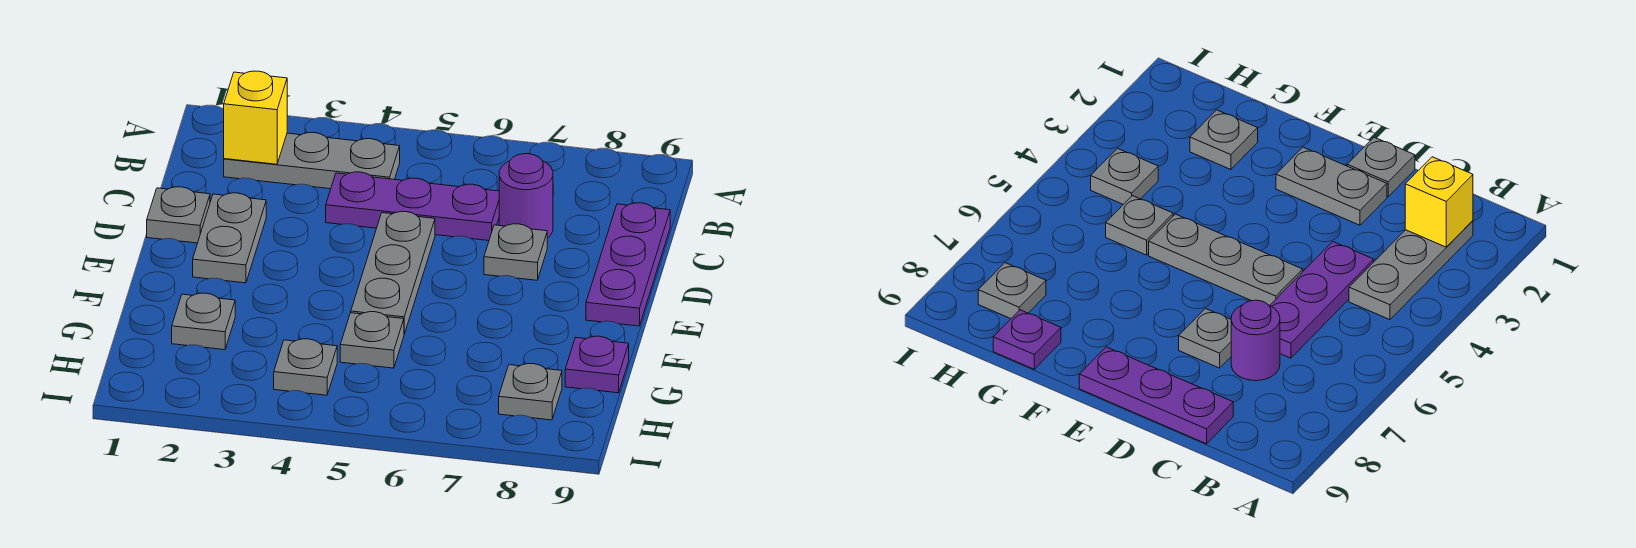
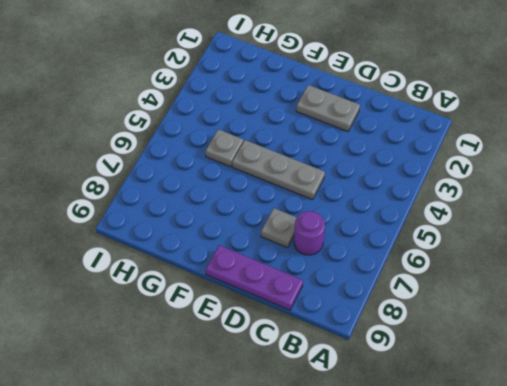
none -> grey plate B2:B4 level 1
none -> purple plate C4:C6 level 1
none -> grey plate D1 level 1

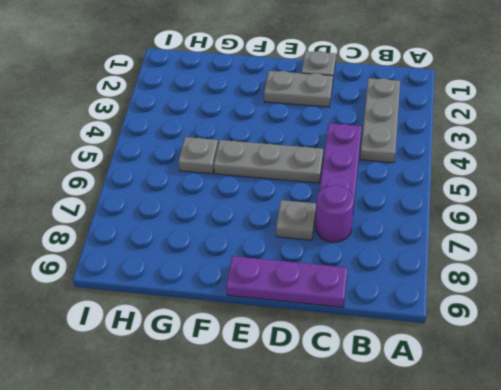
none -> grey plate G2 level 1
none -> purple plate G9 level 1
none -> grey plate H4 level 1

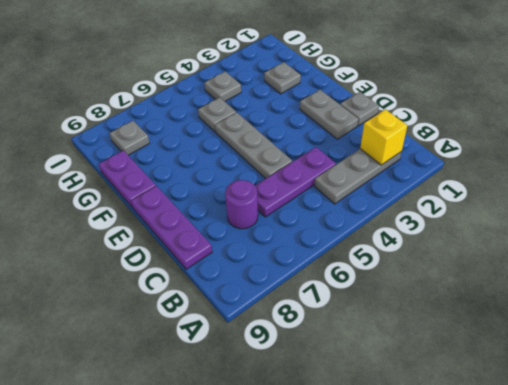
purple plate F9:G9 level 1 -> purple plate G9 level 1
none -> grey plate D7 level 1

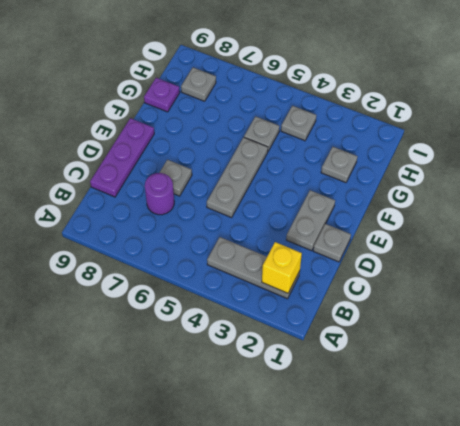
none -> purple plate C4:C6 level 1

